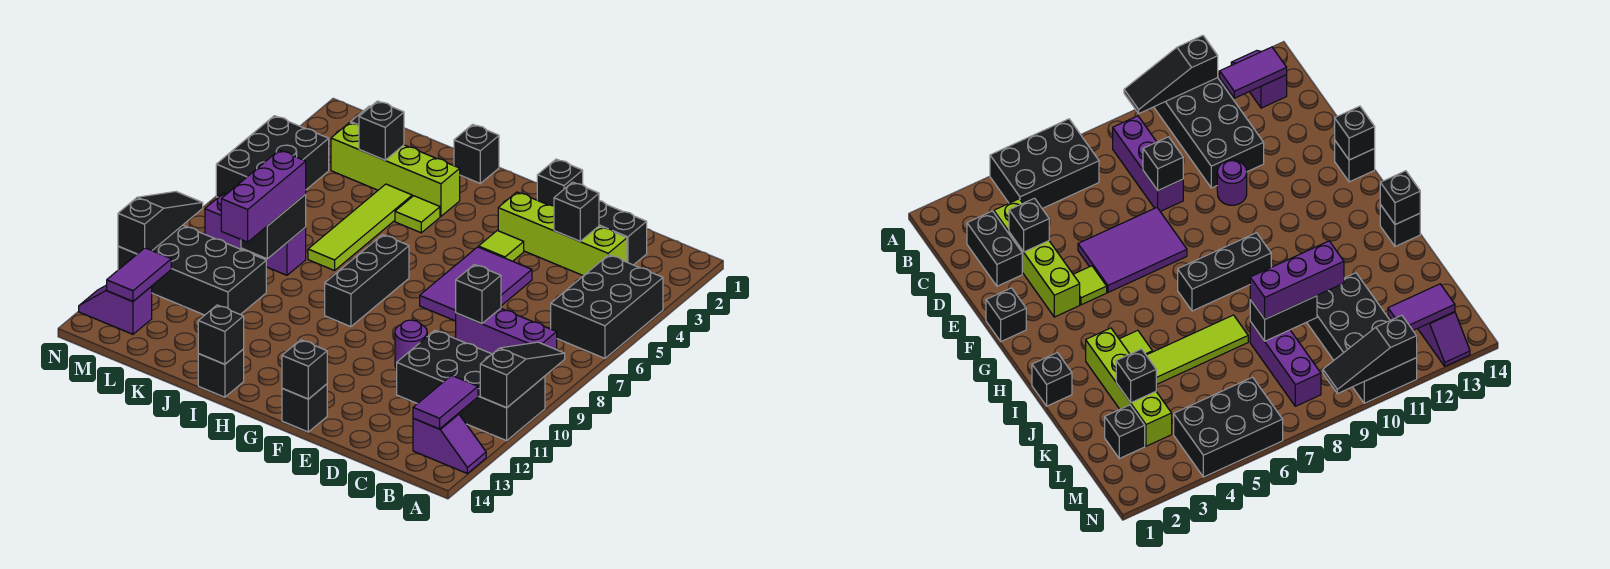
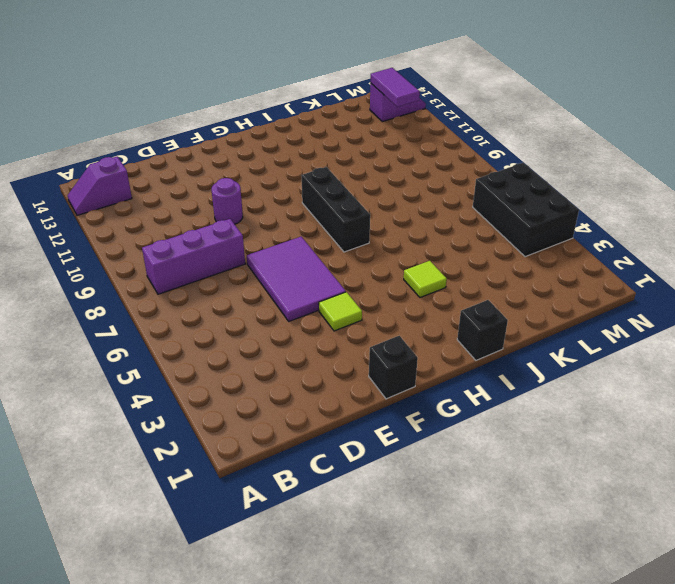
none -> black brick A4:B6 level 1
none -> black brick A10:D11 level 1
none -> black brick C2:D2 level 1
none -> lime brick C3:F3 level 1

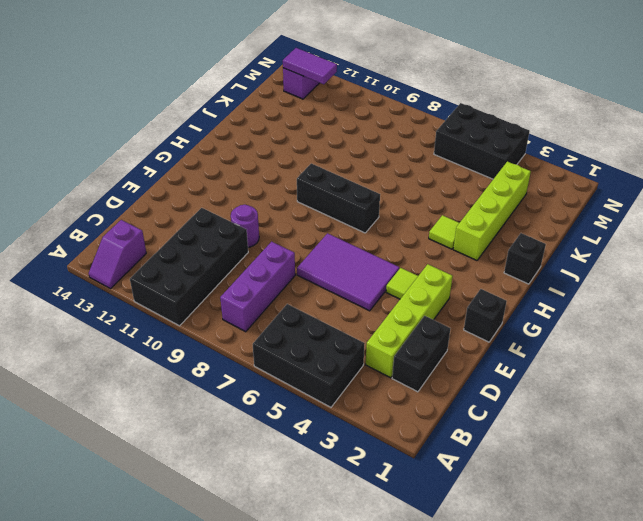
none -> black brick F14 level 1
none -> black brick I14 level 1
none -> lime tile J4:J7 level 1
none -> purple brick K8:M8 level 1

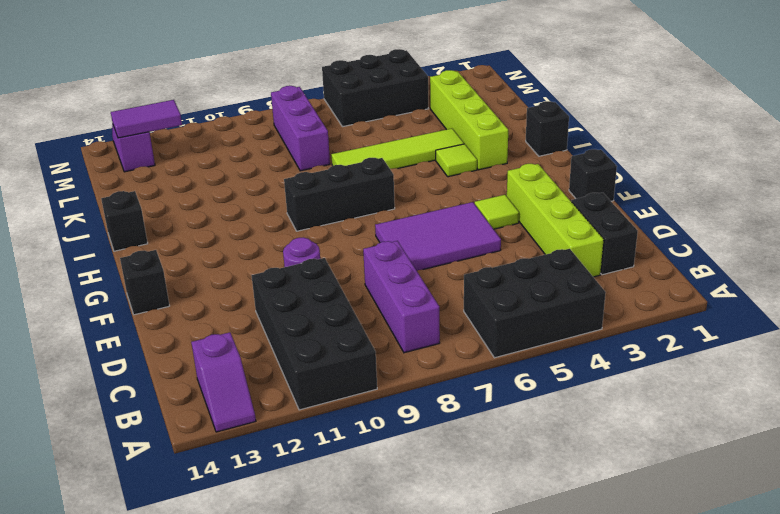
none -> black brick K10:N11 level 1
none -> black brick L2 level 1
none -> black slope A9:A11 level 2 top 11
none -> purple tile B12:B13 level 2

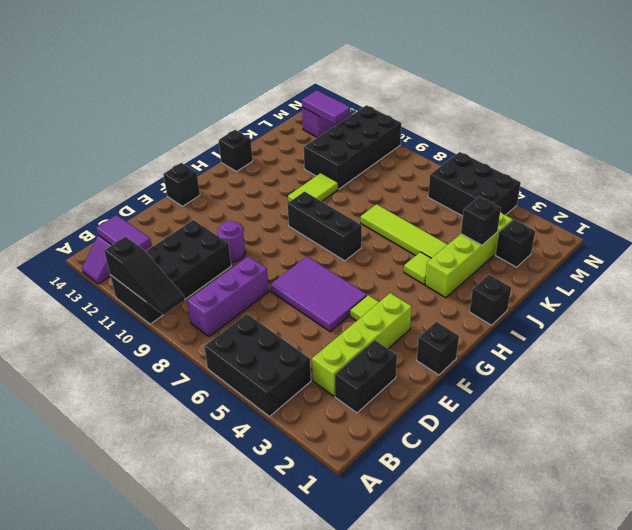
lime tile I10:J10 level 1 -> none
none -> purple brick K8:M8 level 1
none -> black brick D3 level 2
none -> black brick D8 level 2
none -> black brick F14 level 2

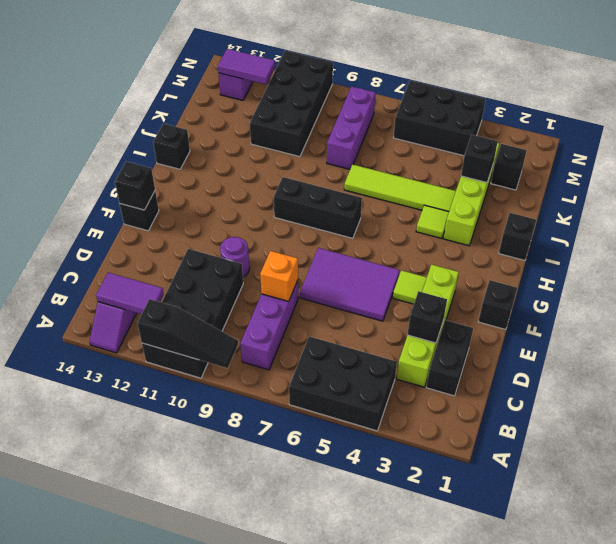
orange brick D8 level 2 -> black brick D8 level 2
none -> black brick I14 level 2
none -> black brick K8:K9 level 2
none -> black slope N9:N11 level 2 top 11
none -> purple brick K8:K10 level 3

